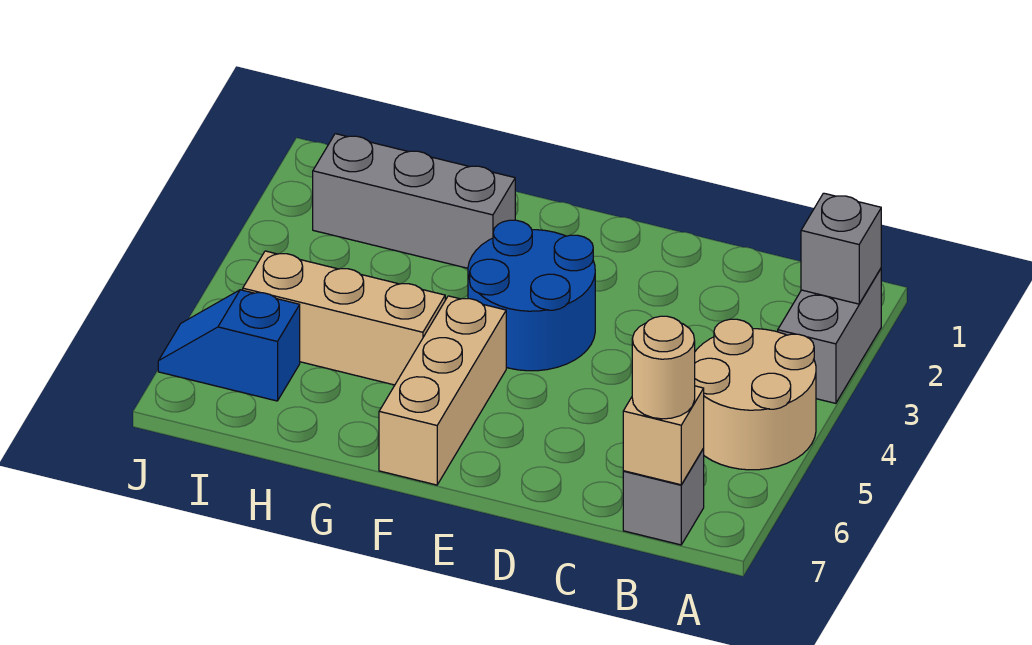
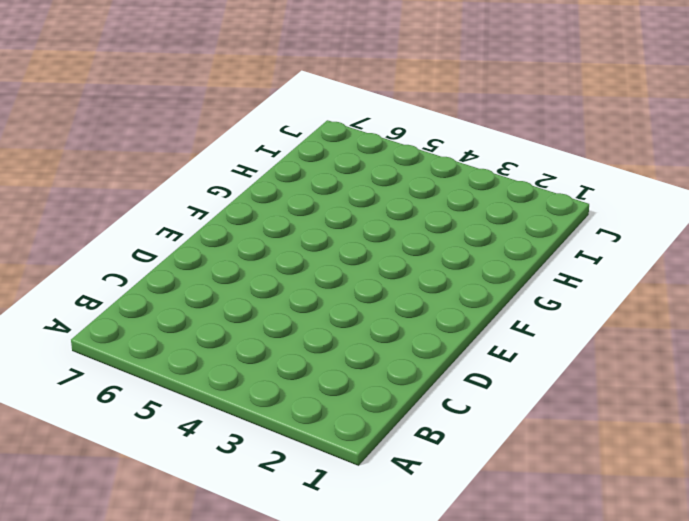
none -> grey brick A2:A3 level 1
none -> tan round brick A4:B5 level 1

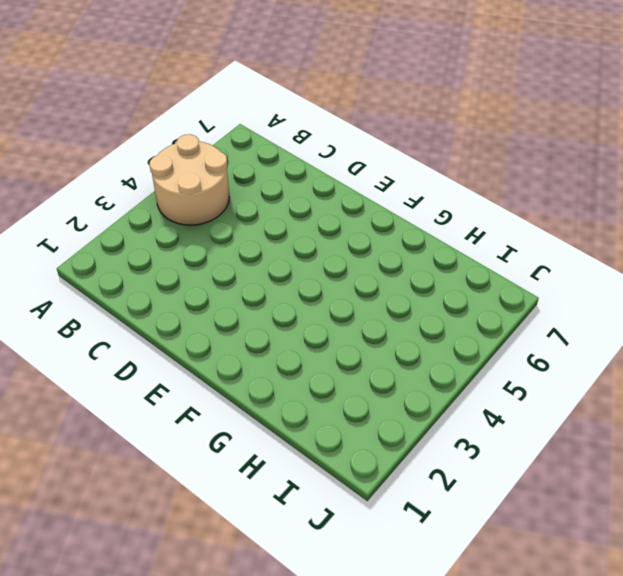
none -> grey brick A2:A3 level 1
none -> grey brick B7 level 1

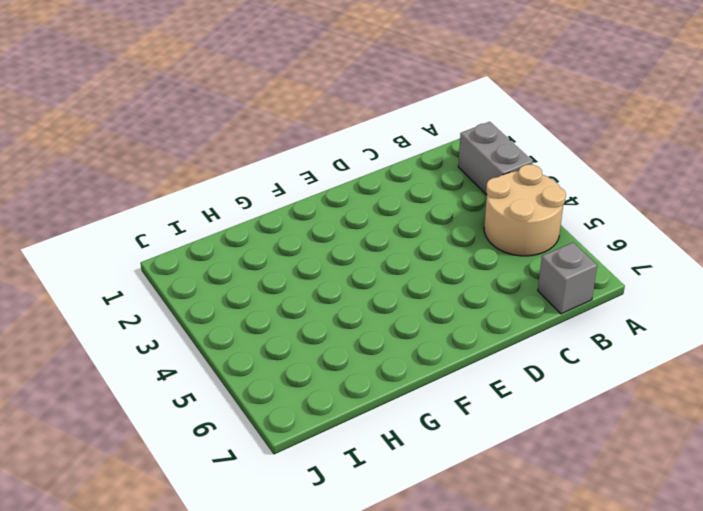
none -> blue round brick E3:F4 level 1
none -> tan brick F5:F7 level 1

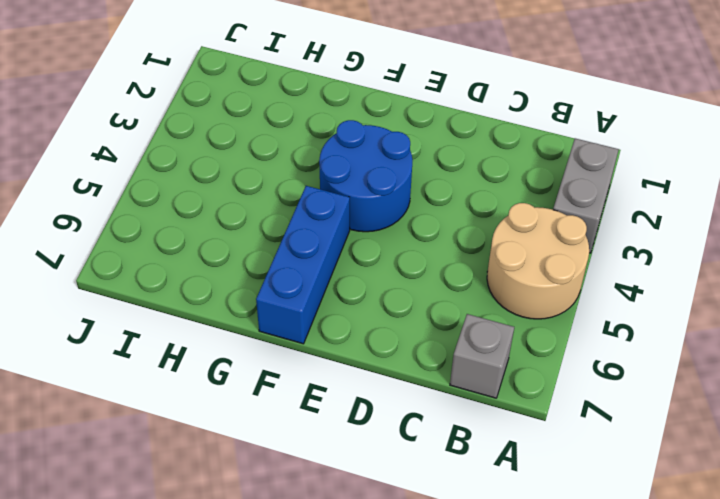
blue brick F5:F7 level 1 -> tan brick F5:F7 level 1
none -> grey brick G2:I2 level 1
none -> tan brick G5:I5 level 1

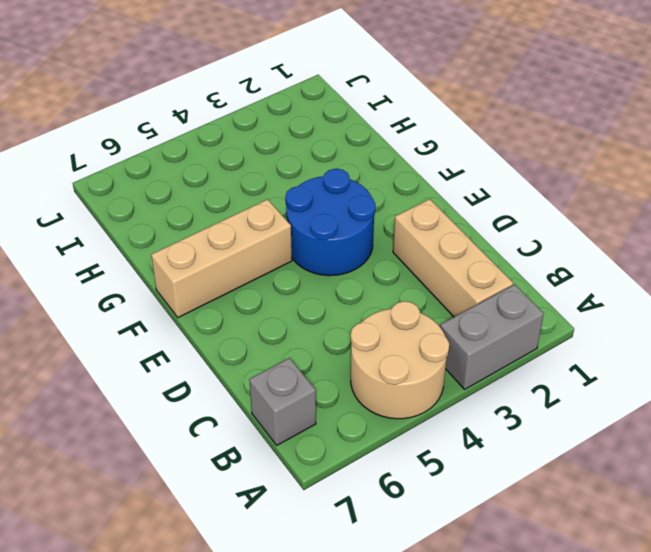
tan brick B2:D2 level 1 -> tan brick G5:I5 level 1
none -> grey brick G2:I2 level 1
none -> blue slope I6:J6 level 1 top I

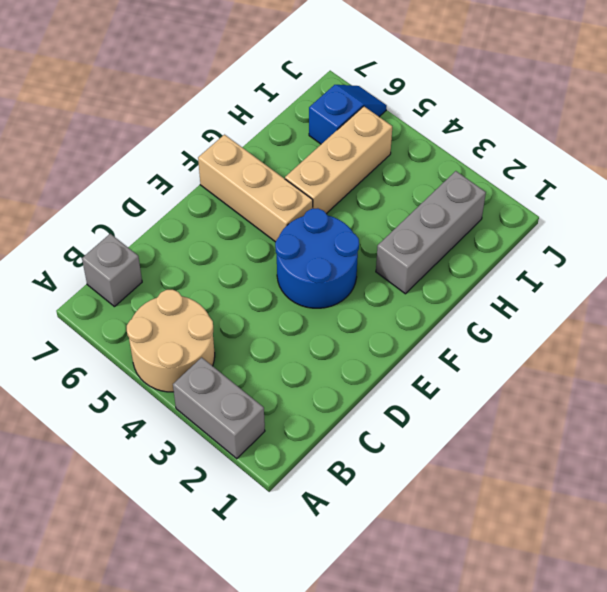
none -> grey brick A2 level 2
none -> tan brick B7 level 2

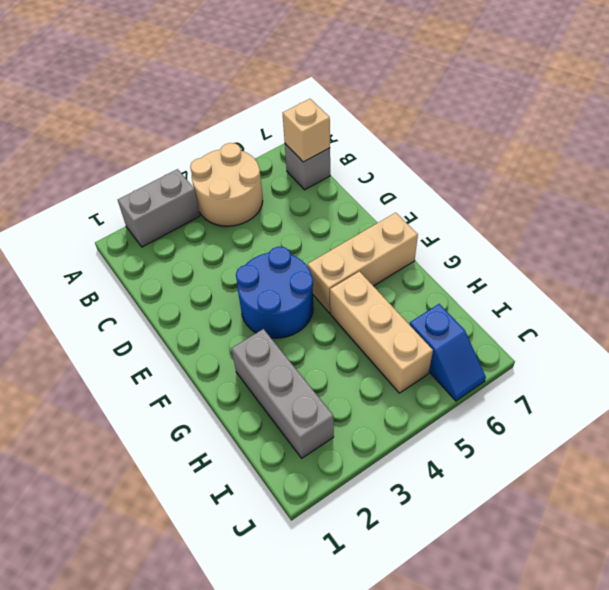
none -> grey brick A2 level 2
none -> tan round brick B7 level 3

